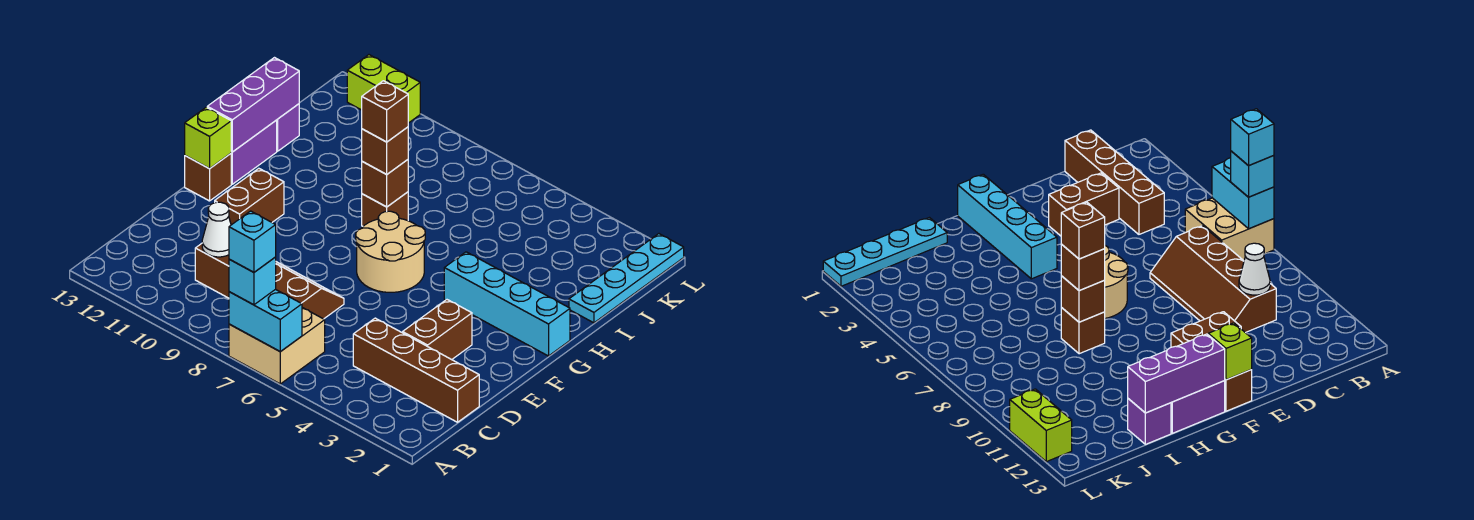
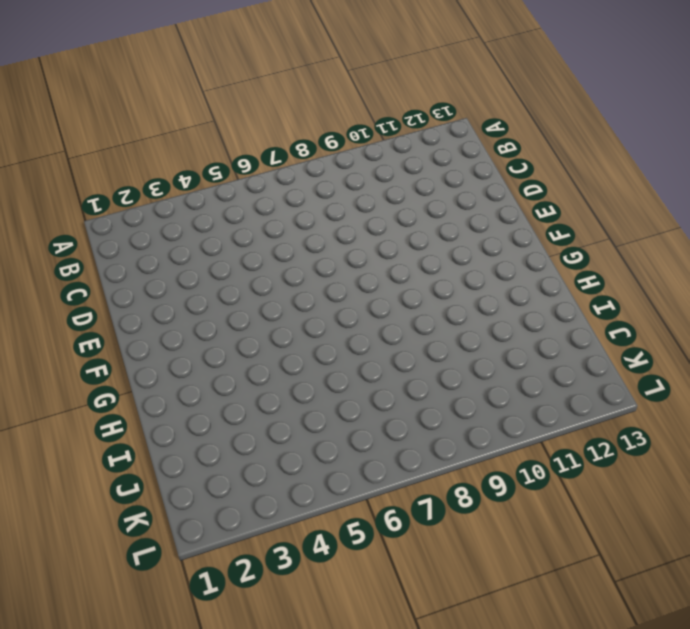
none -> tan brick A6:B7 level 1
none -> brown brick C1:C4 level 1
none -> brown slope C7:D10 level 1 top C

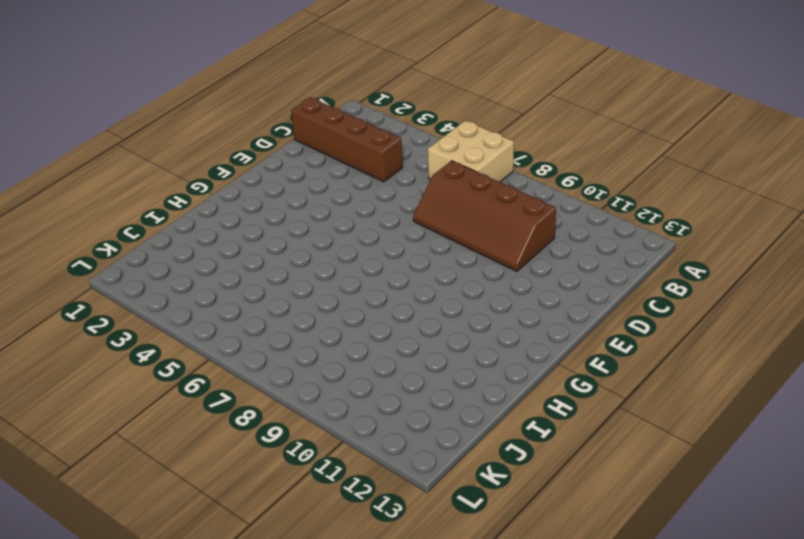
none -> brown brick D3:E3 level 1
none -> brown brick E11:F11 level 1
none -> tan round brick F6:G7 level 1

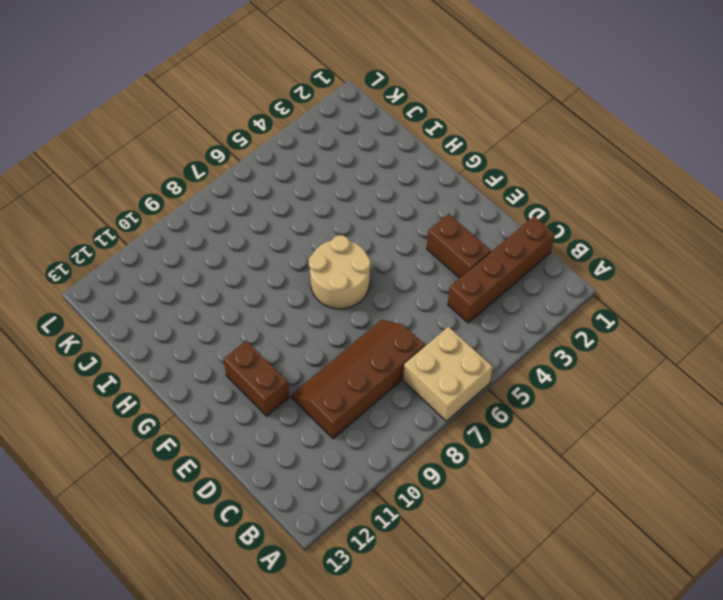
none -> brown brick F13 level 1
none -> cyan brick G1:G4 level 1
none -> purple brick G13:H13 level 1

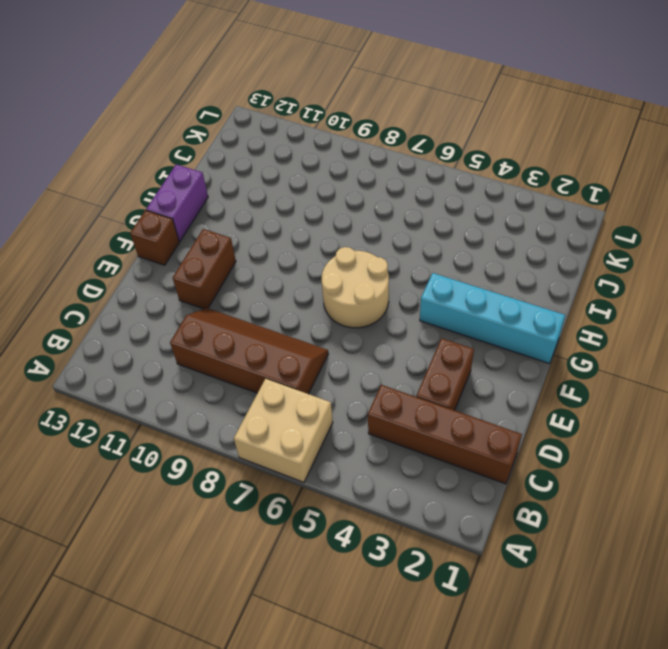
none -> brown brick H8 level 1
none -> cyan plate I1:L1 level 1
none -> purple brick I13 level 1

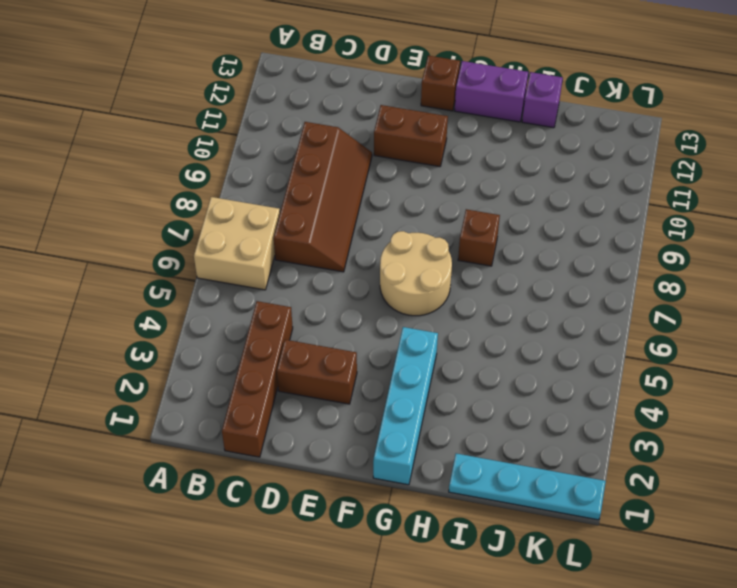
none -> lime brick L11:L12 level 1
none -> cyan brick A6:A7 level 2
none -> white cone C10 level 2

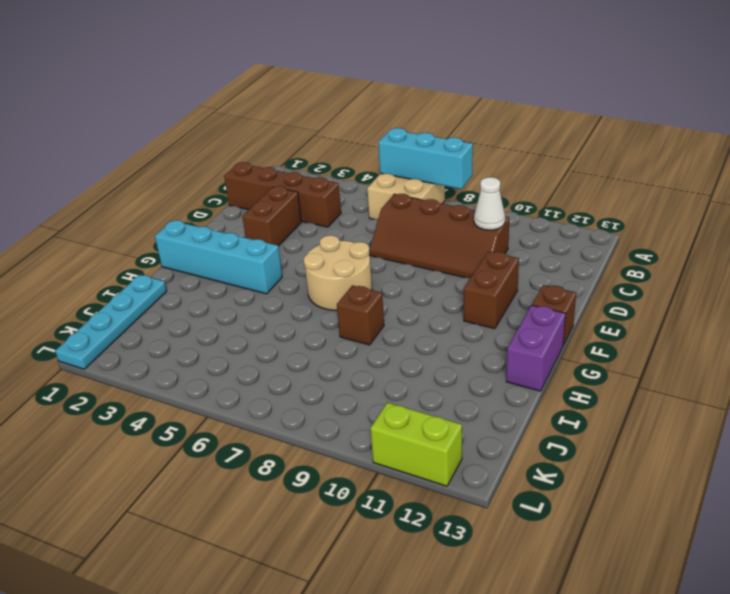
cyan brick A6:A8 level 2 -> cyan brick A6:A7 level 2
none -> purple brick I13 level 1
none -> lime brick F13 level 2
none -> purple brick G13:I13 level 2

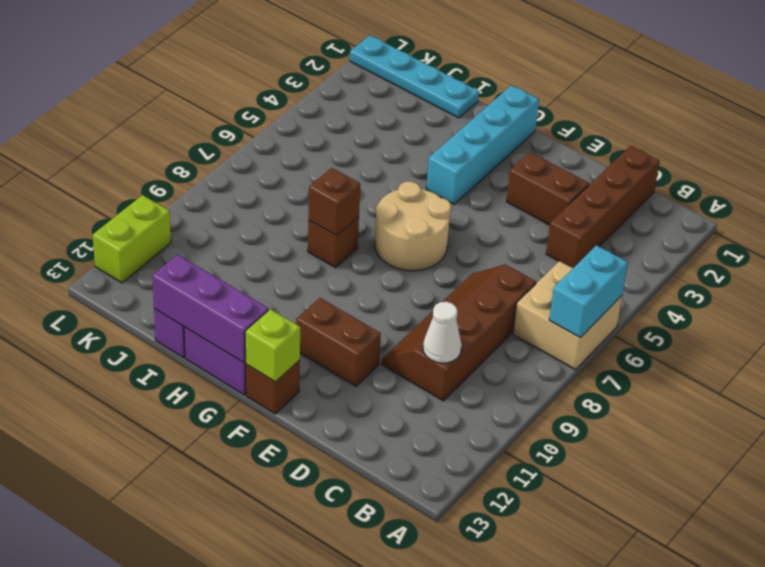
none -> cyan brick A7 level 3
none -> brown brick H8 level 3
none -> cyan brick A7 level 4

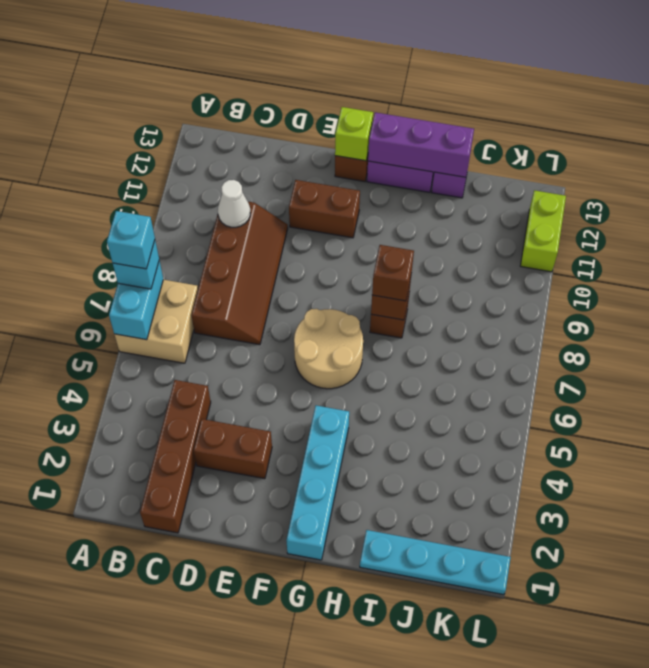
none -> brown brick H8 level 4

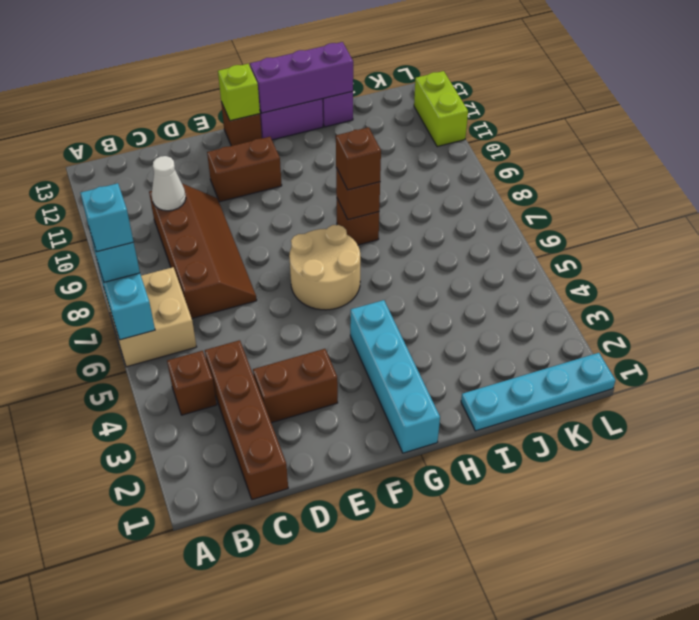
brown brick B4 level 1 -> brown brick H8 level 4

